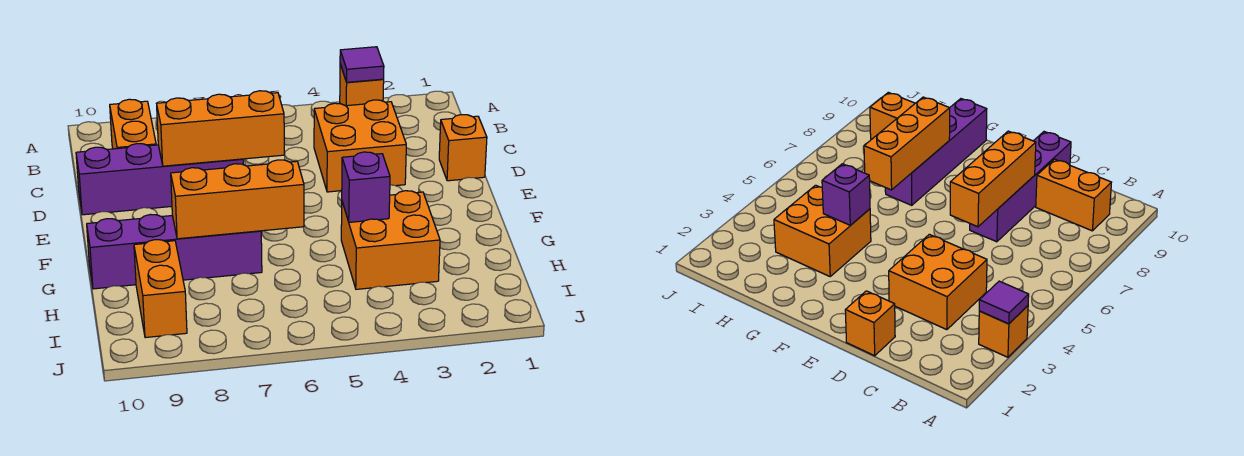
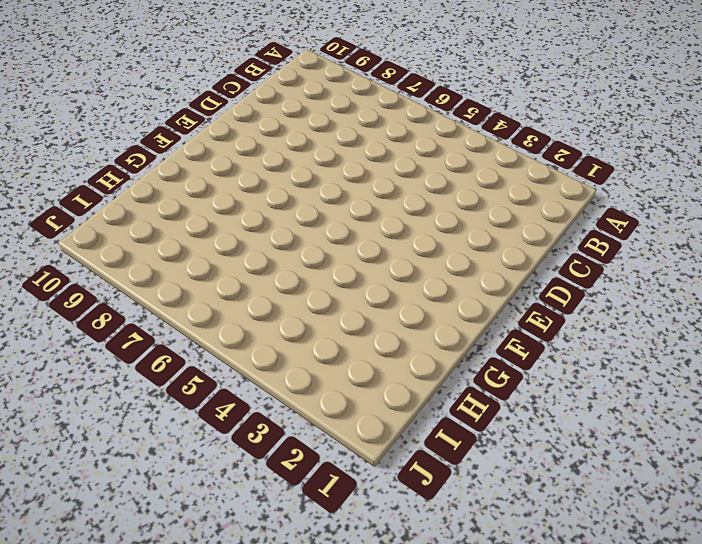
none -> orange brick A3 level 1
none -> orange brick B9:C9 level 1
none -> orange brick C3:D4 level 1

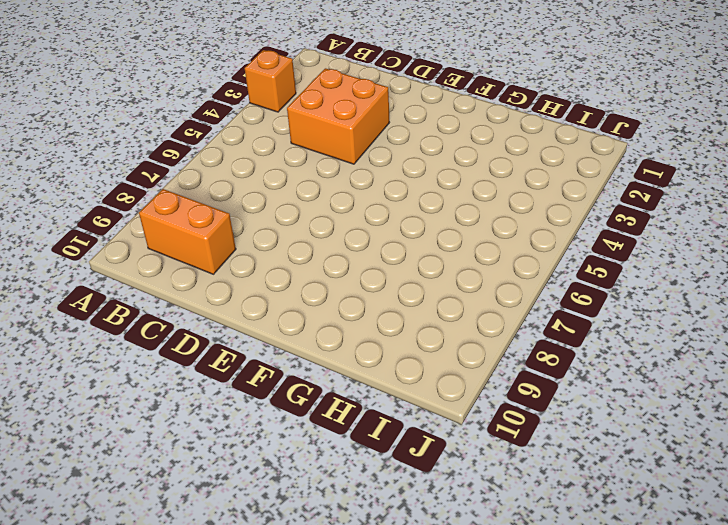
none -> orange brick D1 level 1
none -> purple brick D7:D10 level 1
none -> orange brick G3:H4 level 1

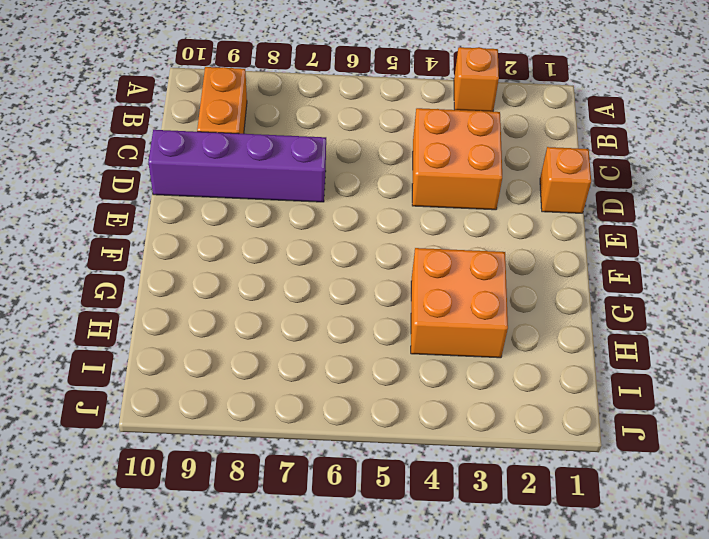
none -> purple brick G7:G10 level 1
none -> orange brick H9:I9 level 1
none -> purple tile A3 level 2

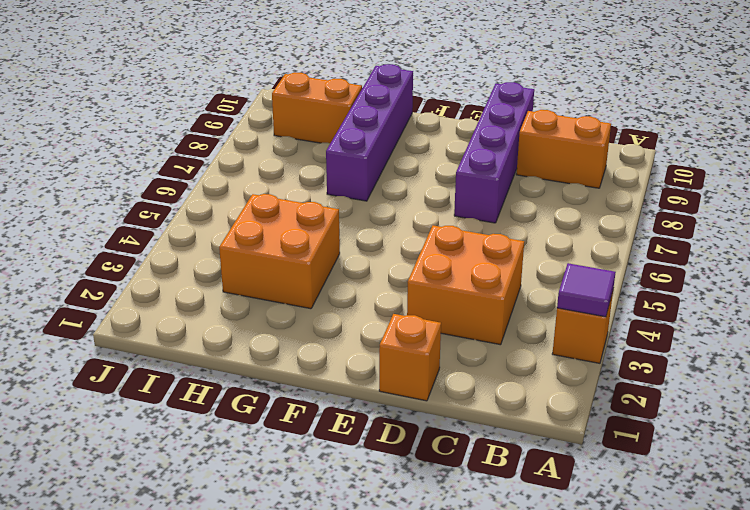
none -> orange brick D6:D8 level 2
none -> purple brick G4 level 2
none -> orange brick G6:G8 level 2

